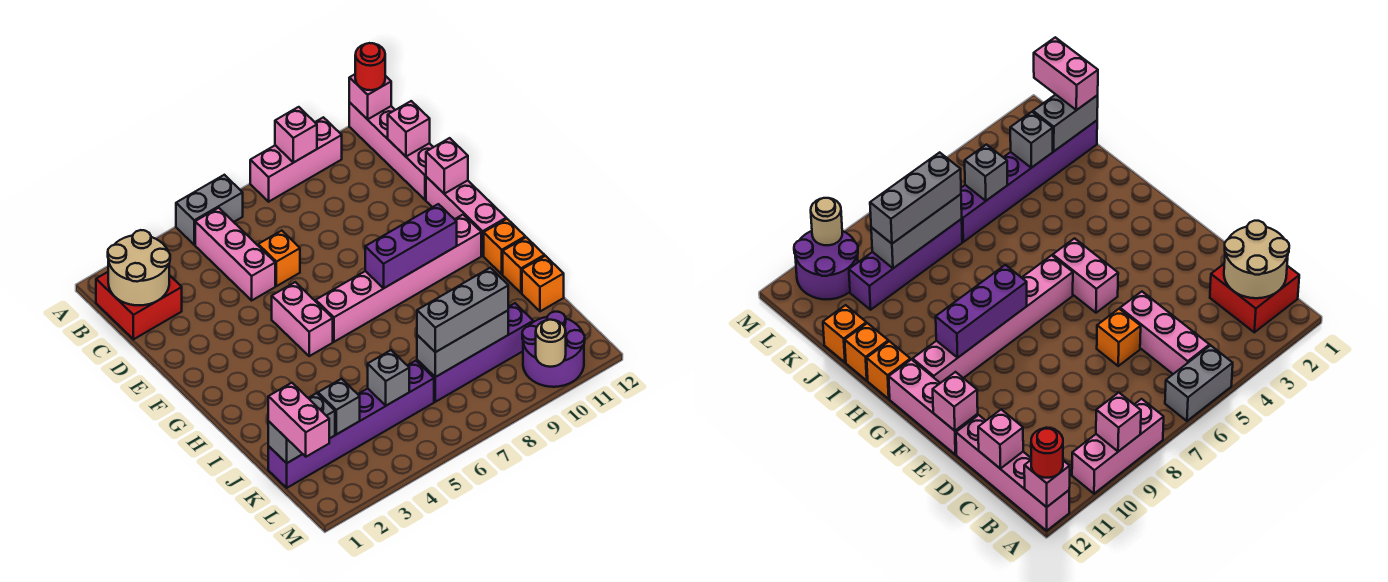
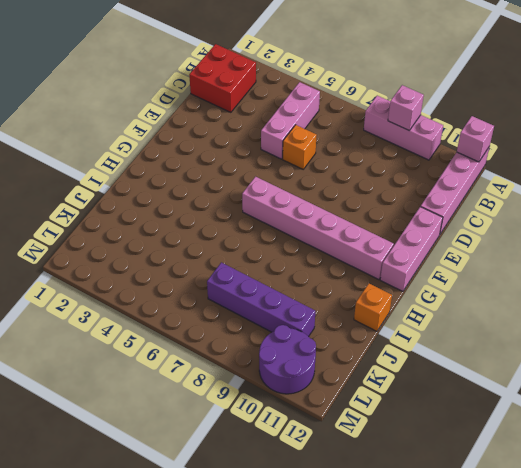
none -> grey brick A5:A6 level 1
none -> pink brick F5:G5 level 1
none -> orange brick H12 level 1

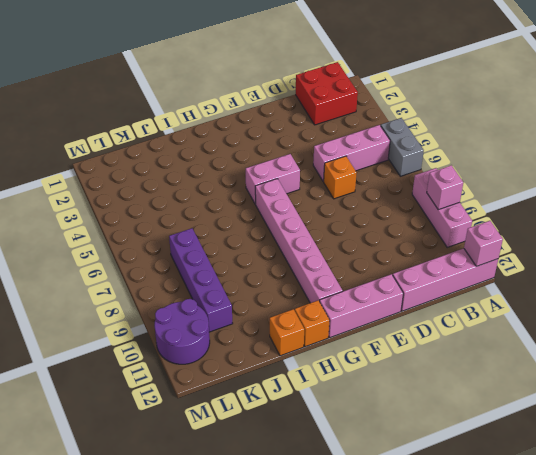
none -> orange brick J12 level 1
none -> purple brick K1:K6 level 1
none -> tan round brick B1:C2 level 2

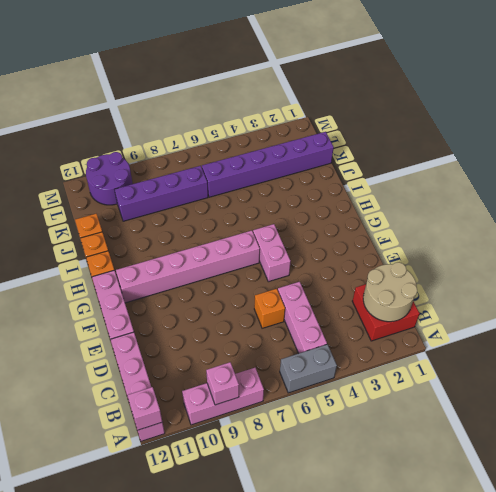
none -> pink brick C12 level 2
none -> pink brick E12 level 2
none -> purple brick G8:G10 level 2

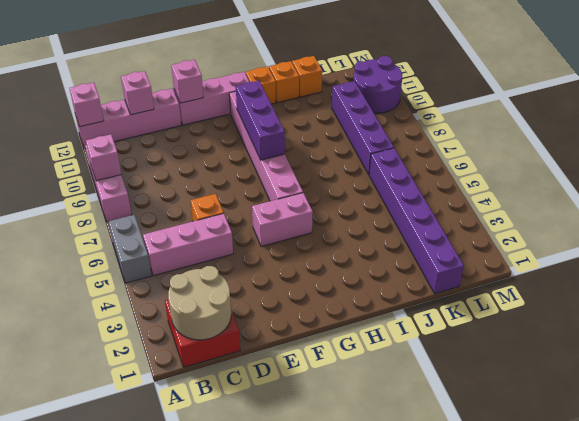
none -> grey brick K1:K2 level 2
none -> grey brick K3 level 2
none -> grey brick K5 level 2

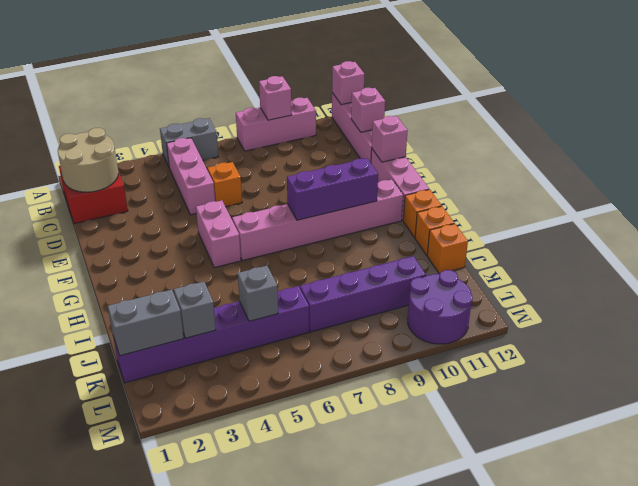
none -> grey brick K7:K9 level 2
none -> tan round brick M10 level 2
none -> red round brick A12 level 3

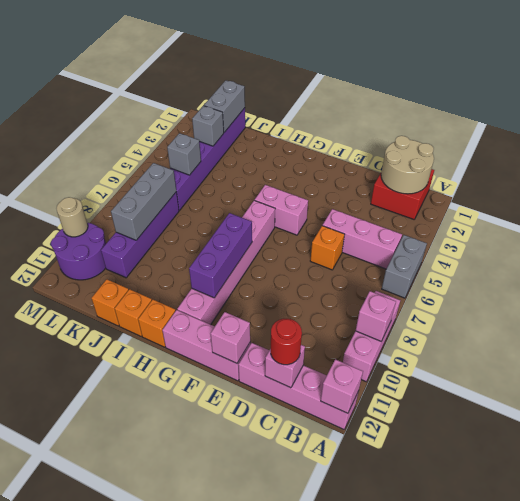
red round brick C12 level 3 -> red round brick A12 level 3
none -> pink brick K1:L1 level 3
none -> grey brick K7:K9 level 3

